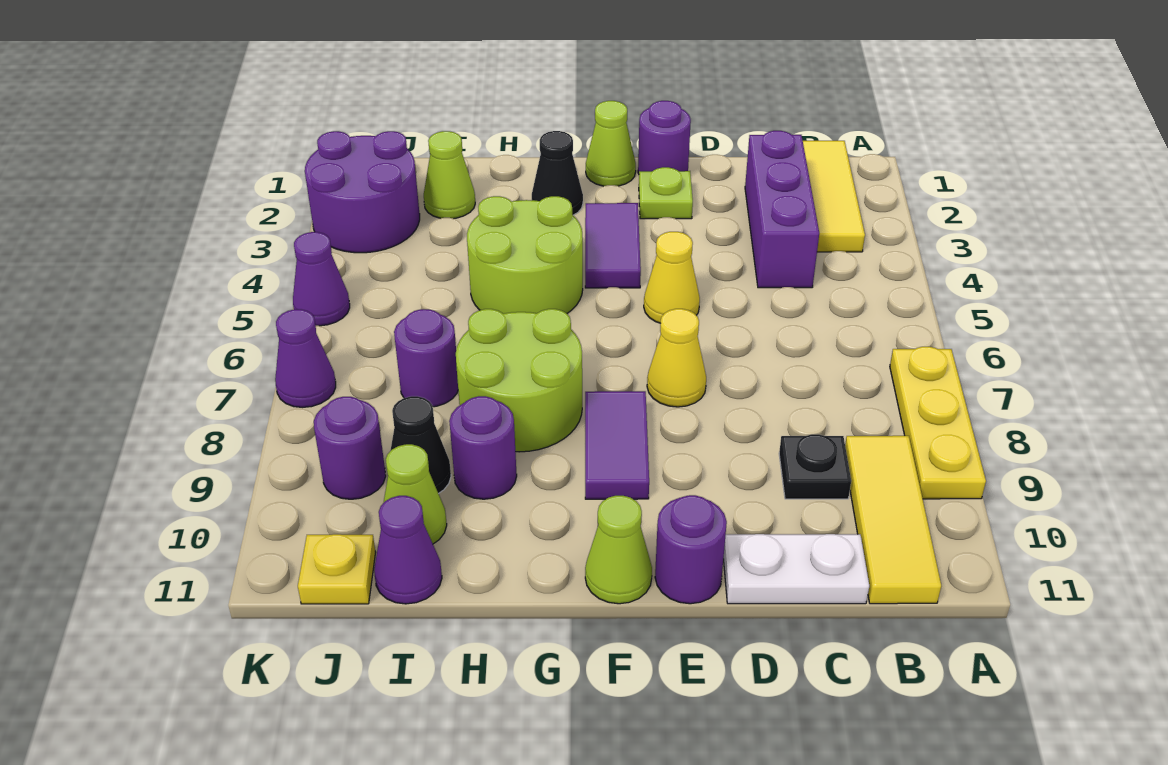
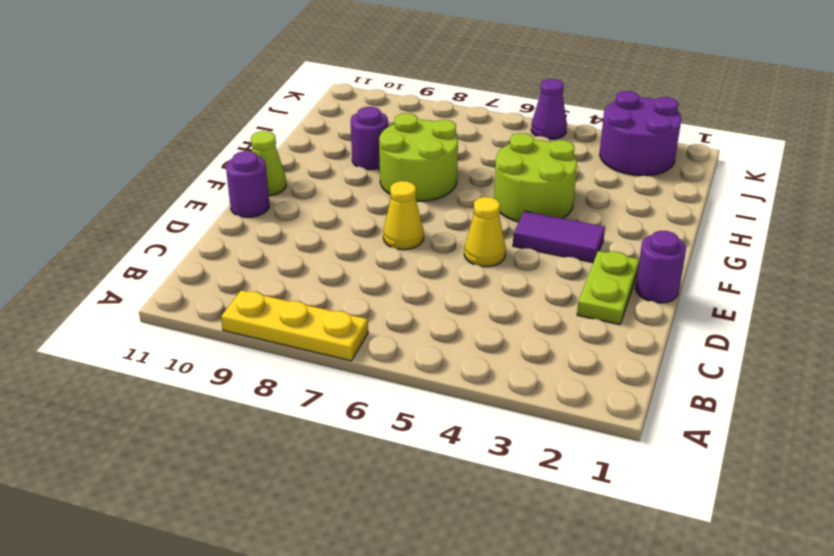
lime plate D2:E2 level 1 -> lime plate E2 level 1
none -> yellow tile B1:B3 level 1
none -> yellow tile B9:B11 level 1
none -> purple brick C2:C4 level 1

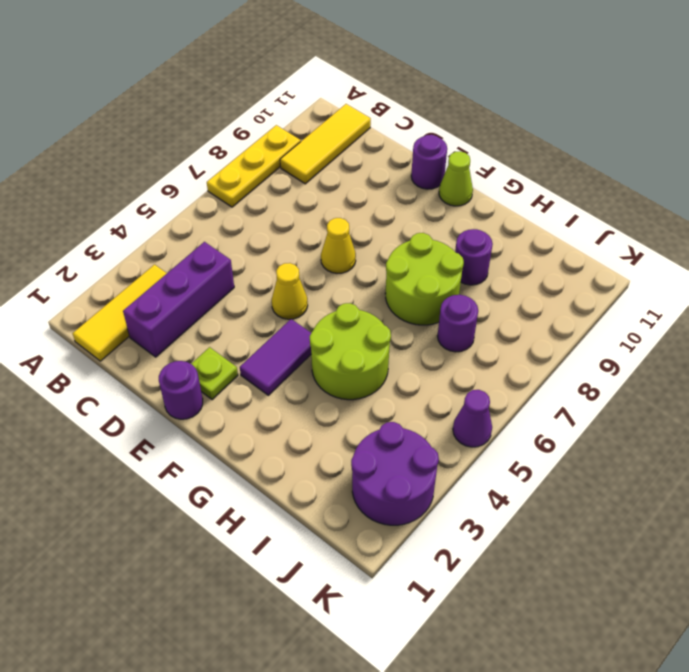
none -> black plate C9 level 1
none -> white plate C11:D11 level 1
none -> lime cone F1 level 1

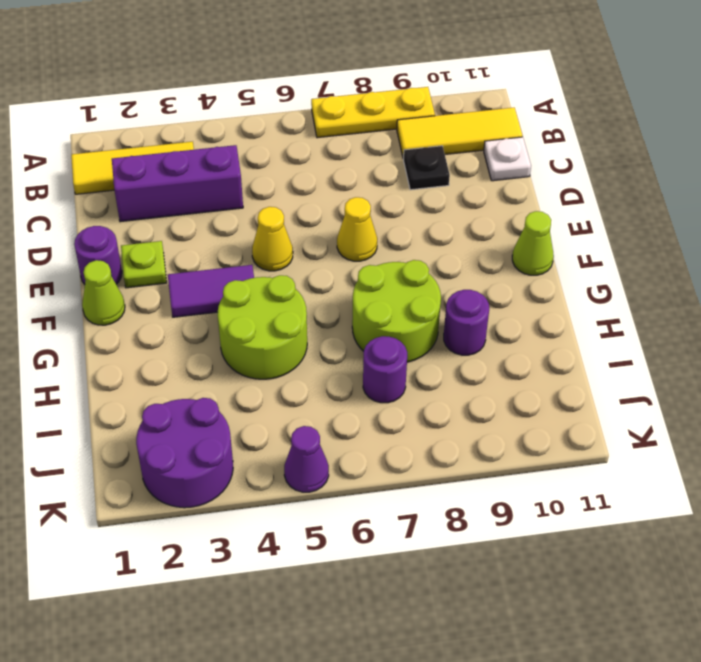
white plate C11 level 1 -> white plate C11:D11 level 1
none -> purple round brick E11 level 1
none -> purple tile F8:F9 level 1
none -> black cone G2 level 1

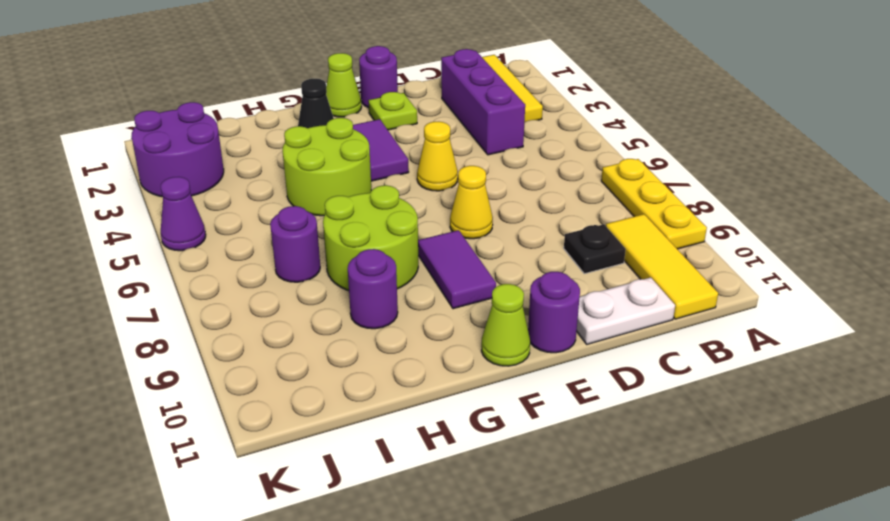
none -> lime cone I2 level 1
none -> black cone I9 level 1
none -> lime cone I10 level 1

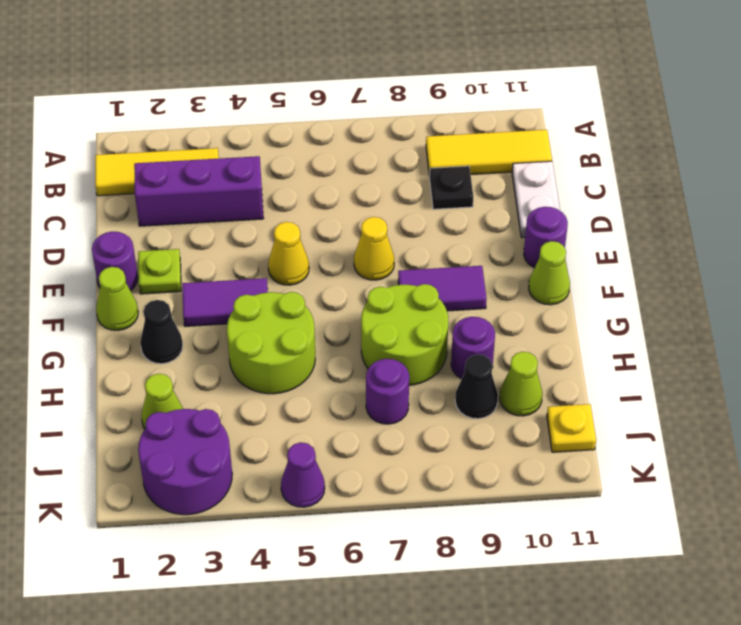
none -> yellow plate A7:A9 level 1
none -> purple cone I11 level 1
none -> purple round brick J9 level 1

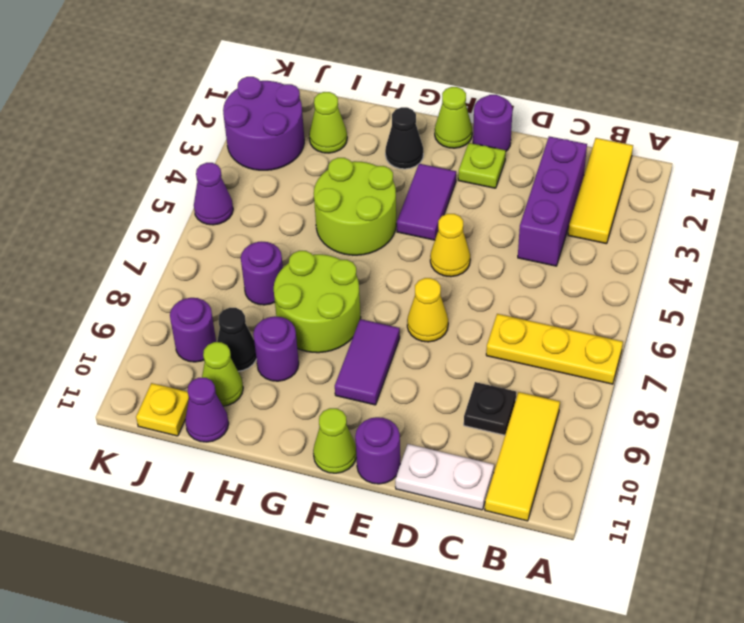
yellow plate A7:C7 level 1 -> yellow plate A7:A9 level 1
none -> purple cone K7 level 1

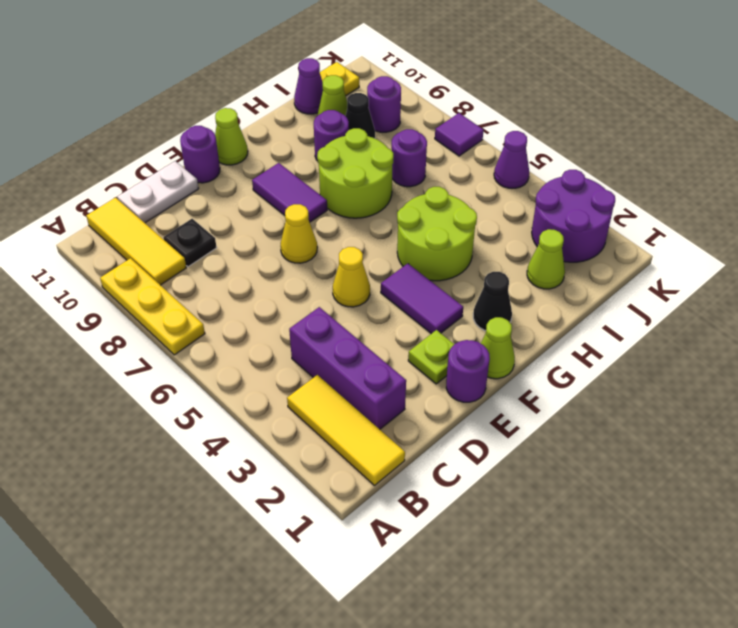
purple tile K7 level 1 -> purple cone K7 level 1

